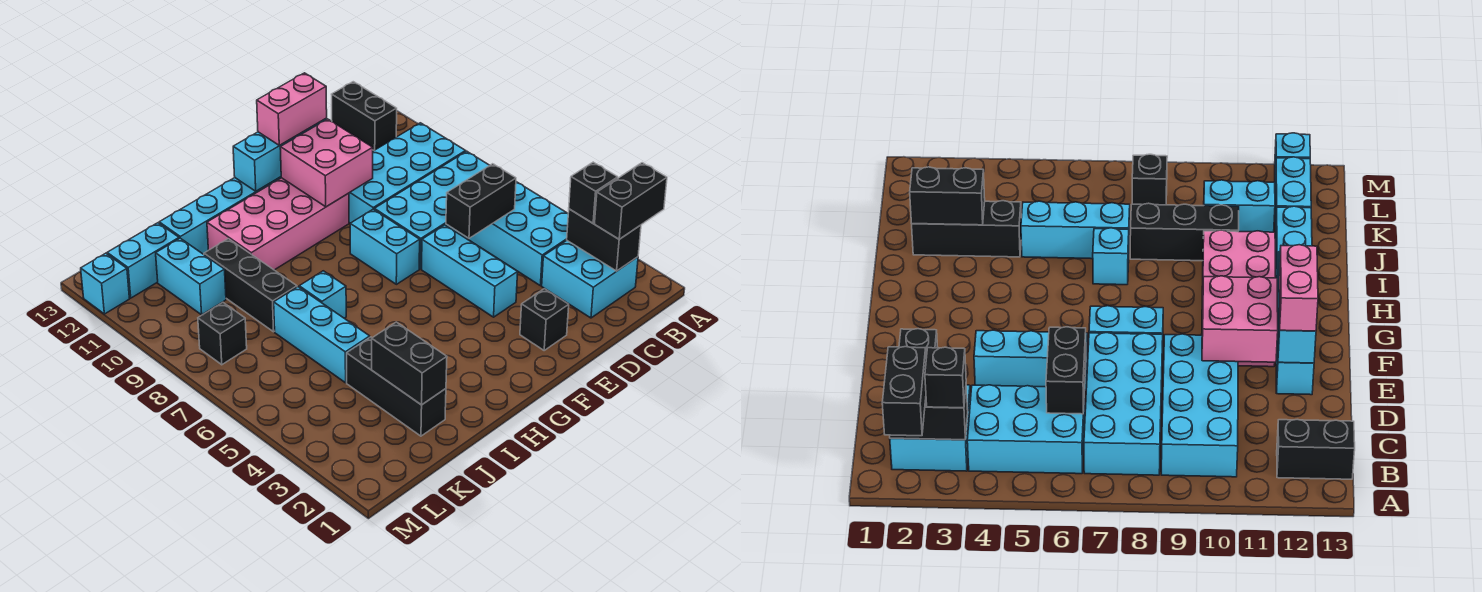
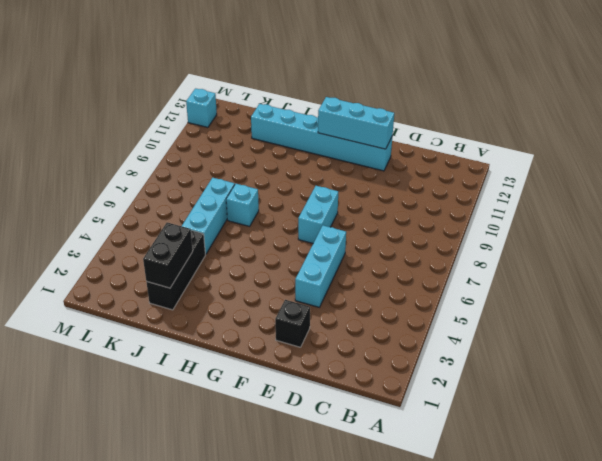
none -> cyan brick B2:C3 level 1
none -> cyan brick B4:C6 level 1
none -> cyan brick B7:E8 level 1

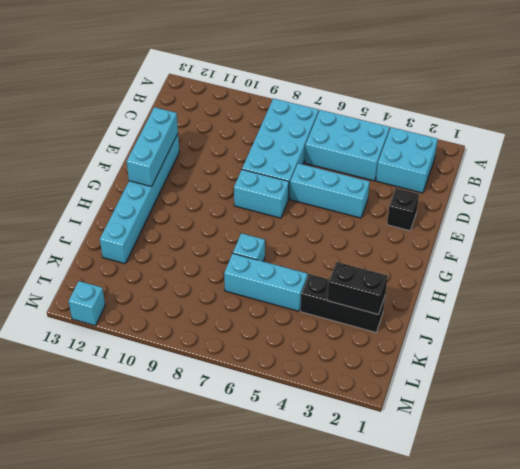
none -> cyan brick B9:E10 level 1
none -> black brick B12:B13 level 1
none -> pink brick F10:I11 level 1

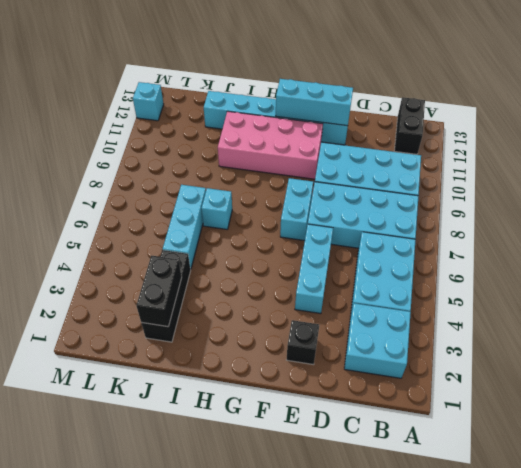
none -> black brick J8:J10 level 1
none -> cyan brick K10:K11 level 1
none -> cyan brick K12:L12 level 1

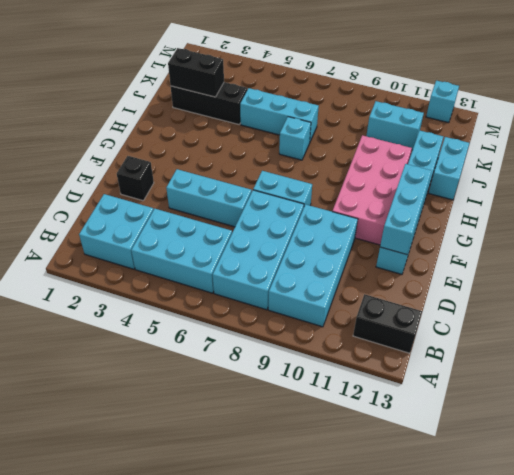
cyan brick I13:J13 level 1 -> cyan brick K12:L12 level 1
none -> black brick J8:J10 level 1
none -> black brick L8 level 1
none -> black brick B2:B3 level 2

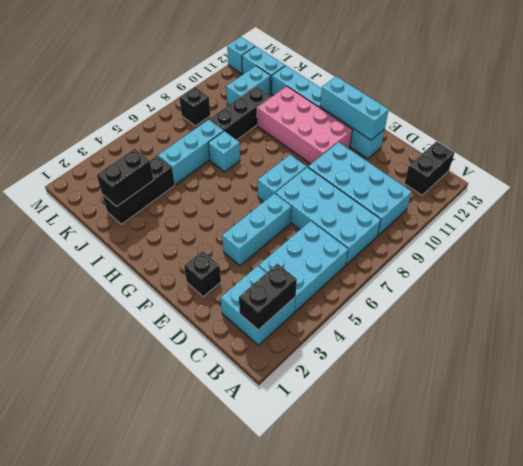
none -> black brick C6:D6 level 2
none -> pink brick E10:F11 level 2
none -> black brick A2:B2 level 3

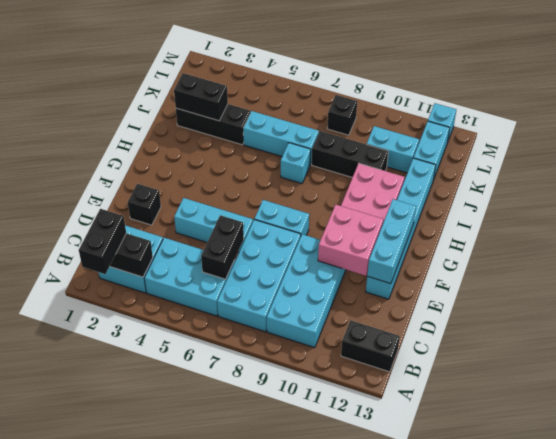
none -> black brick B3 level 3
none -> pink brick E12:F12 level 3

